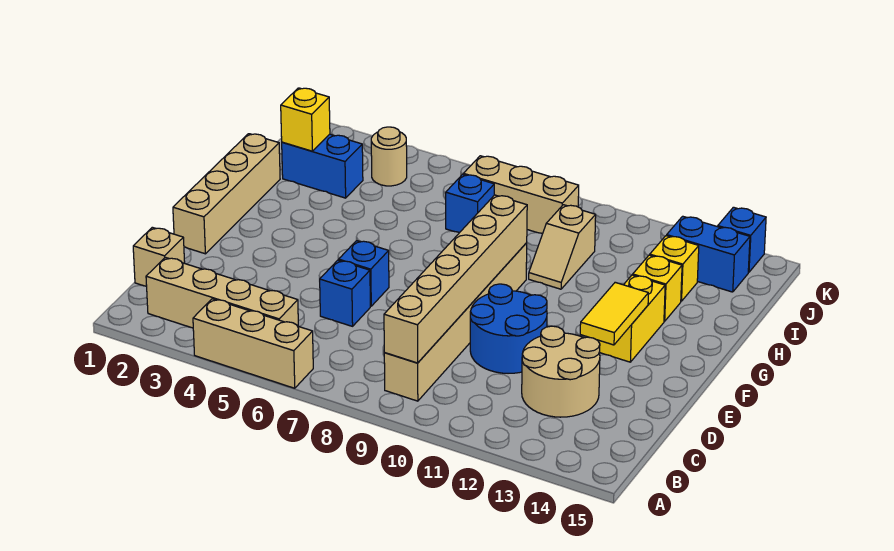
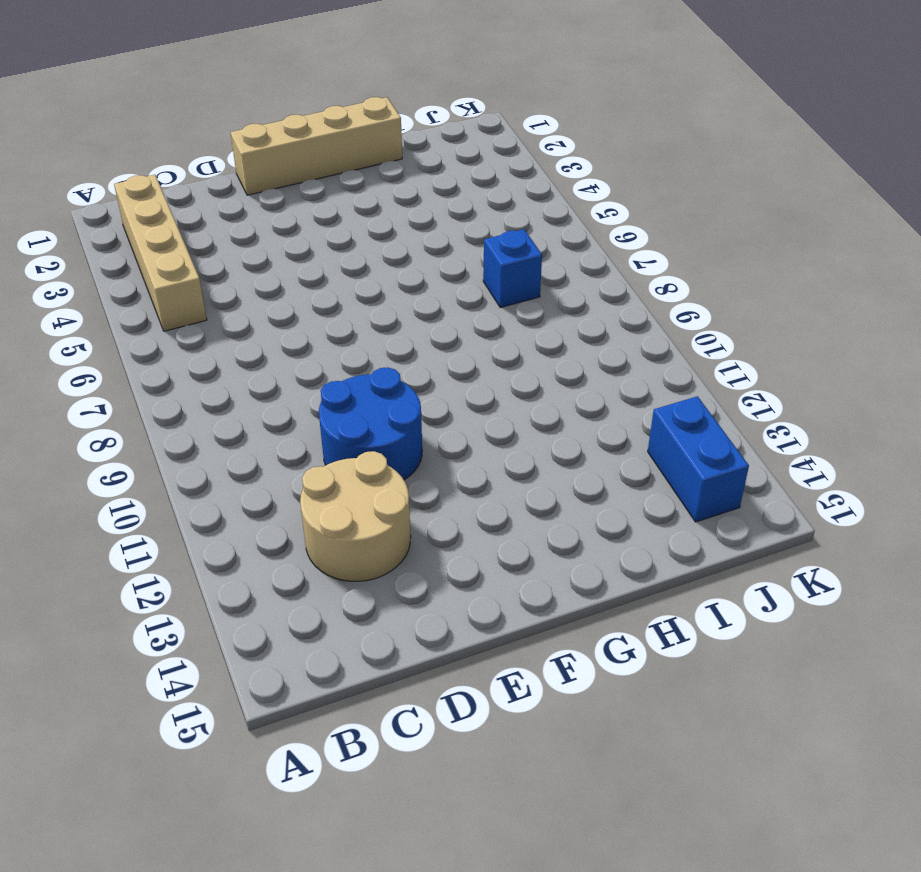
none -> tan brick A4:A6 level 1
none -> tan brick B9:G9 level 1
none -> tan brick C1 level 1

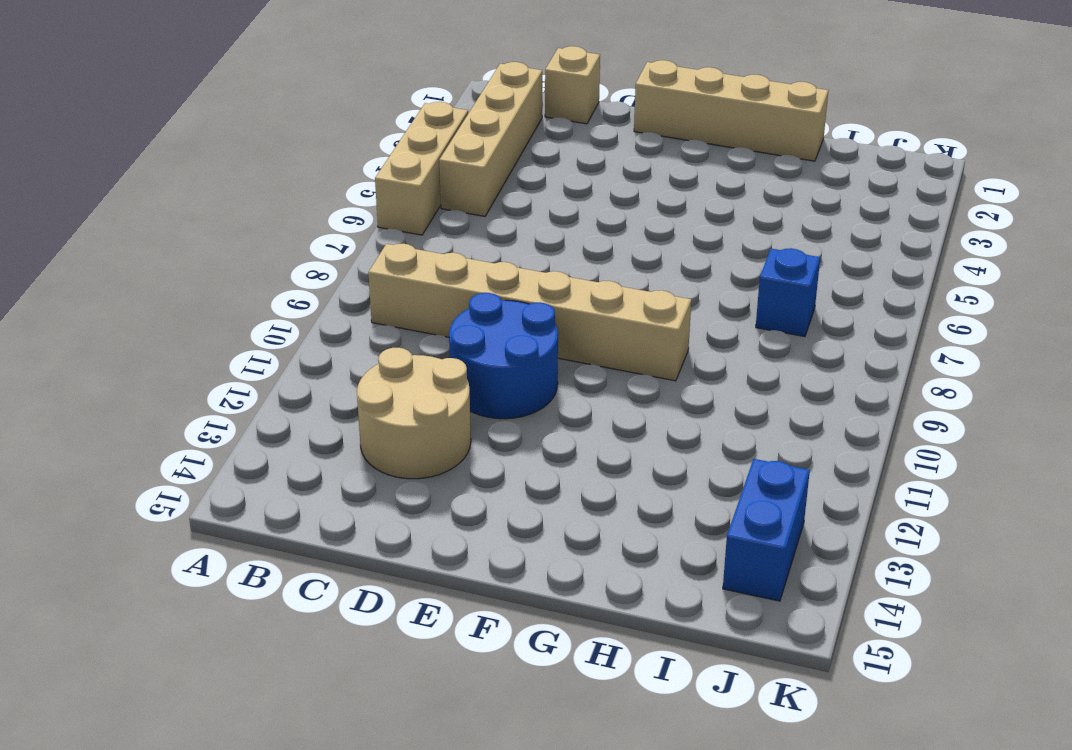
none -> blue brick D6 level 1
none -> blue brick E6 level 1
none -> yellow brick F13:G13 level 1

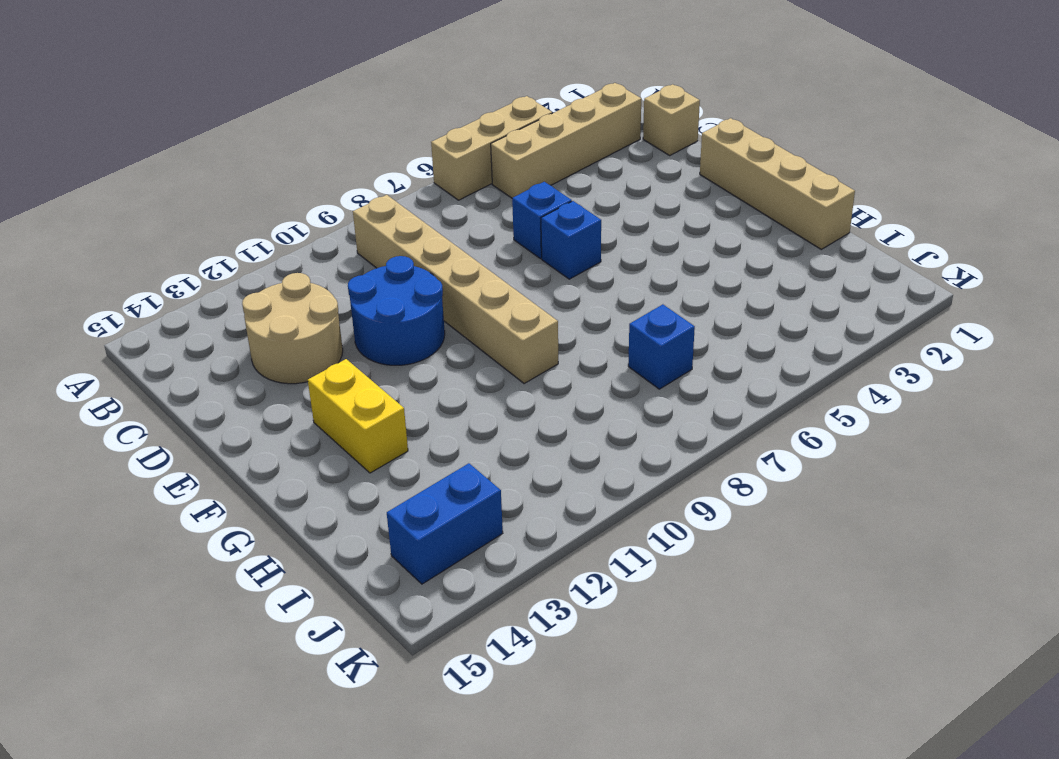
none -> tan slope H10:I10 level 1 top I
none -> yellow brick H13 level 1
none -> blue brick I2:I3 level 1

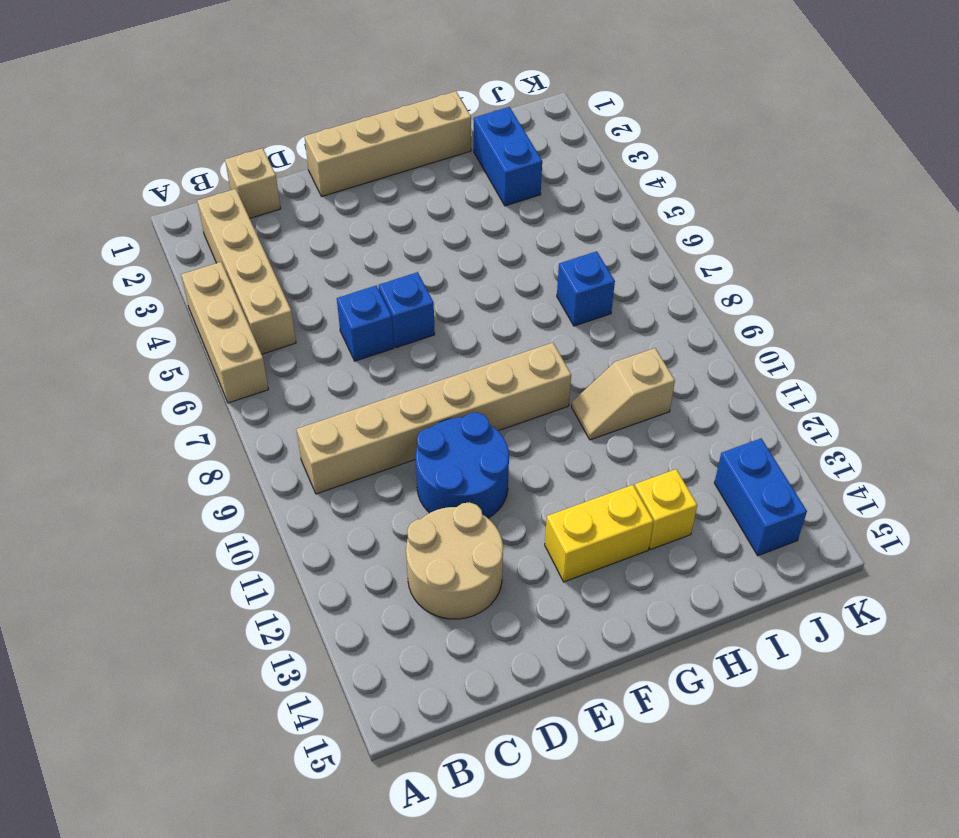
none -> yellow brick I13 level 1
none -> tan round brick J4 level 1
none -> tan brick J7:J9 level 1

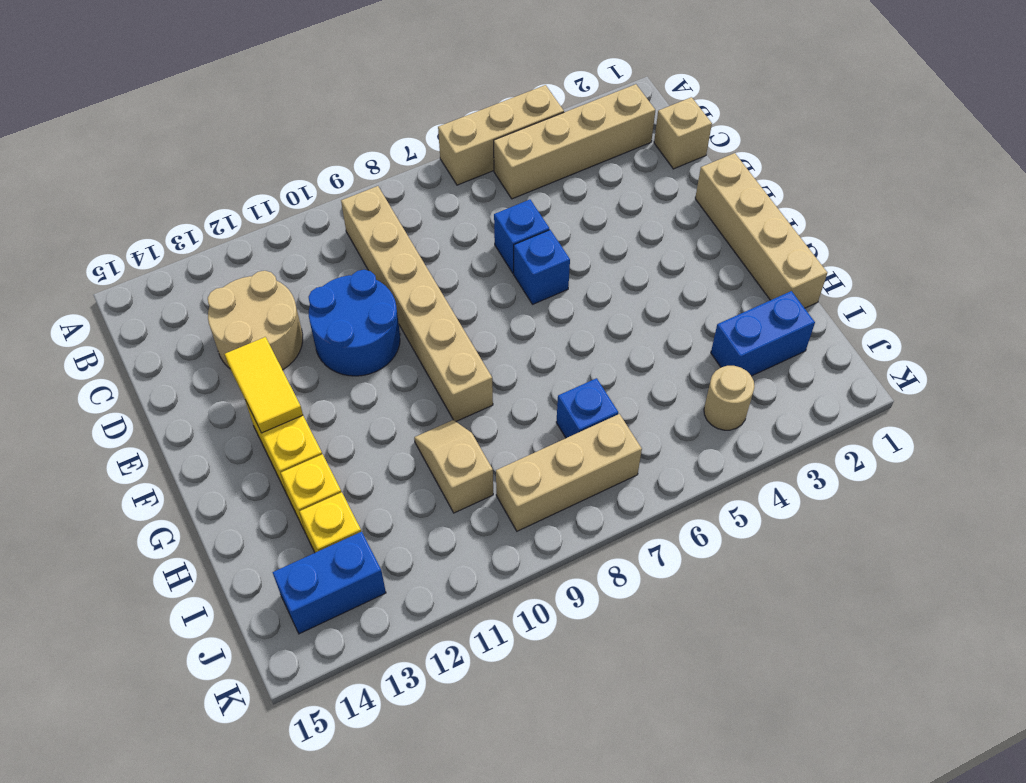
none -> blue brick K14 level 1
none -> tan brick B9:G9 level 2
none -> yellow brick I2 level 2

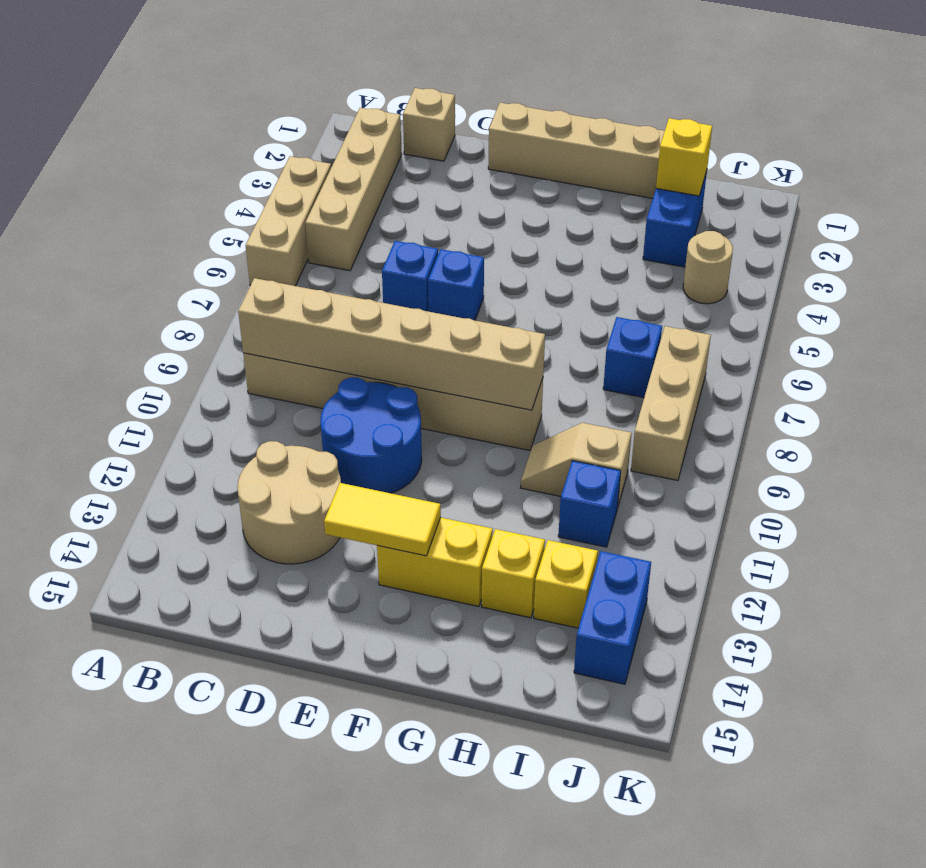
blue brick I11 level 1 -> blue brick K14 level 1

